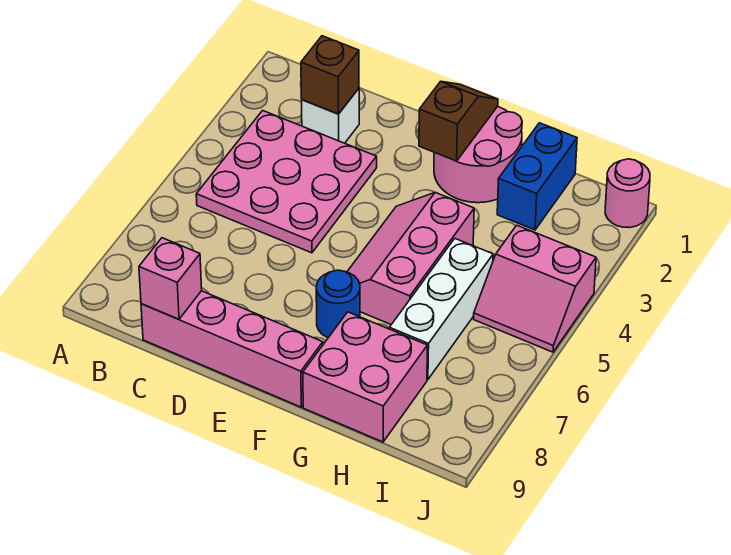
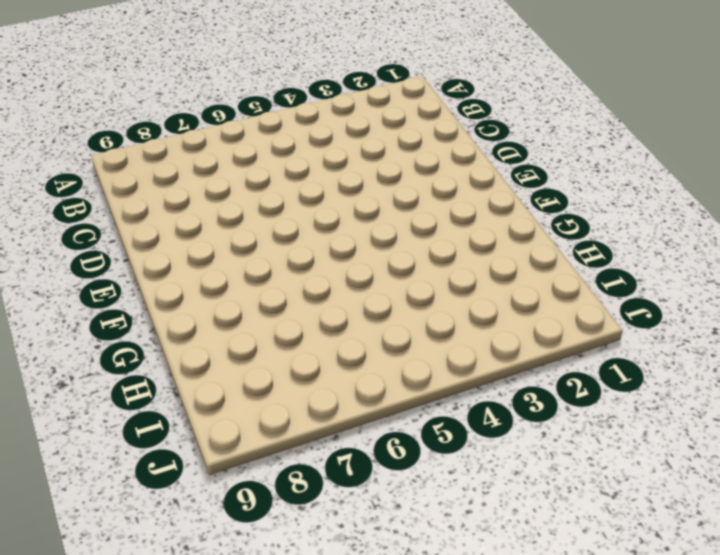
none -> pink plate B3:D5 level 1
none -> white brick C2 level 1
none -> pink brick C9:F9 level 1

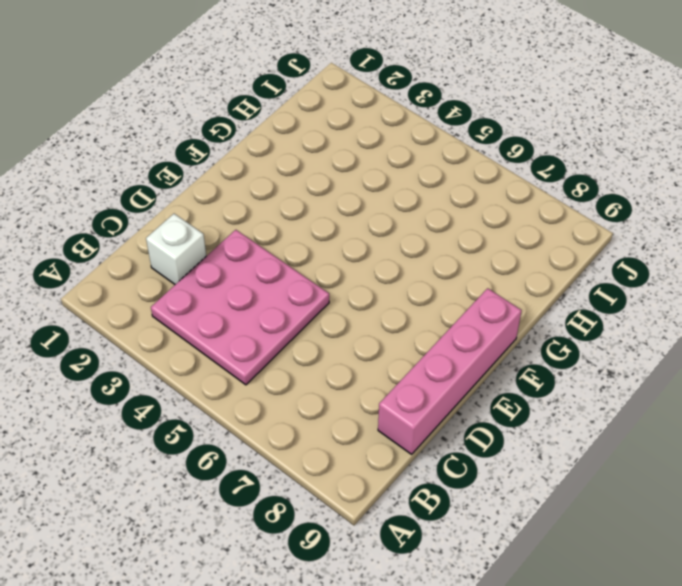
none -> pink round brick F1:G2 level 1
none -> pink slope F4:G6 level 1 top G
none -> blue round brick F7 level 1

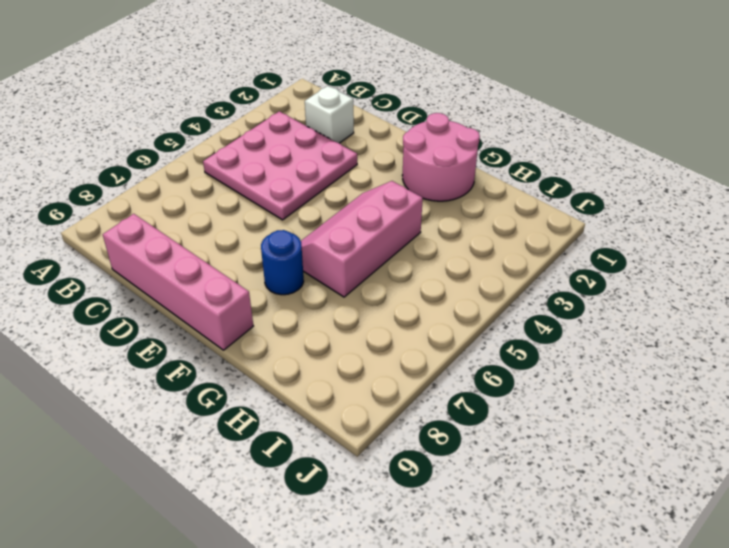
none -> pink brick G8:H9 level 1
none -> blue brick H1:H2 level 1
none -> white brick H5:H7 level 1

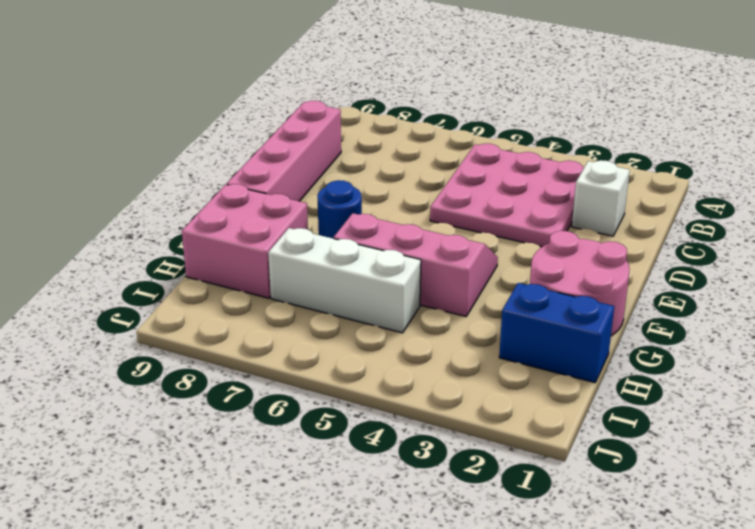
none -> pink slope I4:J5 level 1 top 4
none -> pink round brick J1 level 1
none -> brown brick C2 level 2

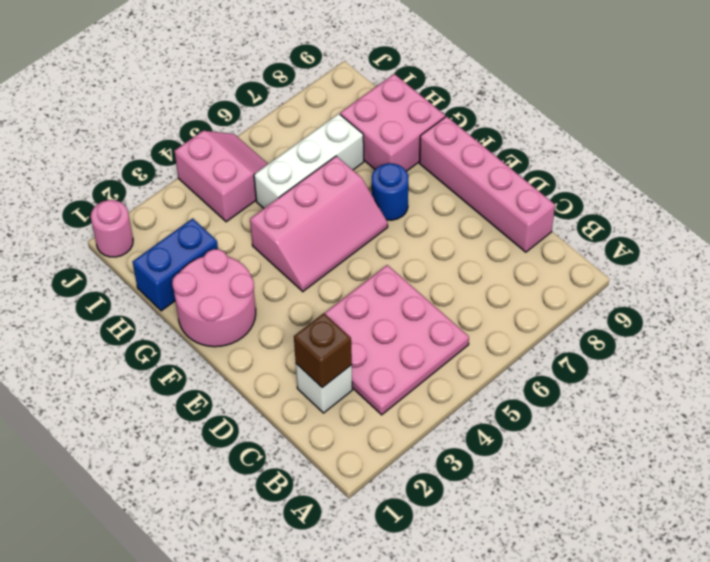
none -> pink brick C9 level 2
none -> brown slope F1:F2 level 2 top 2

